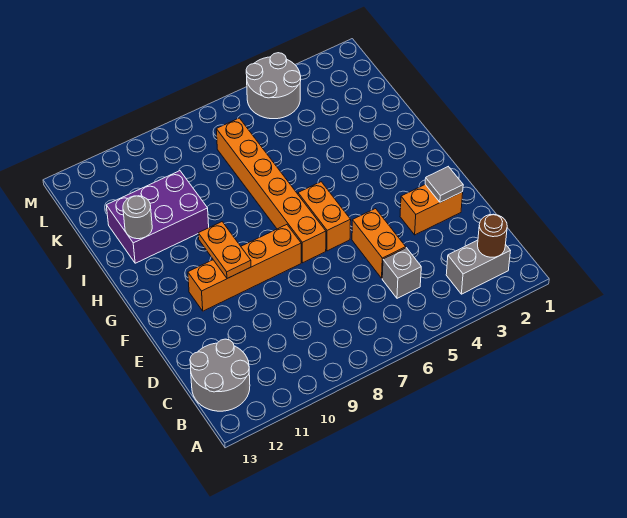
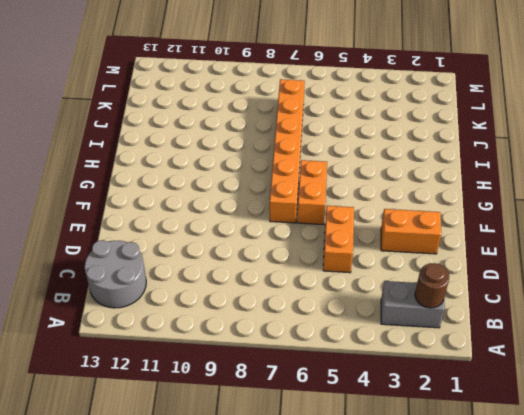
none -> grey brick C5 level 1
none -> orange brick F8:F11 level 1
none -> purple brick I10:J12 level 1

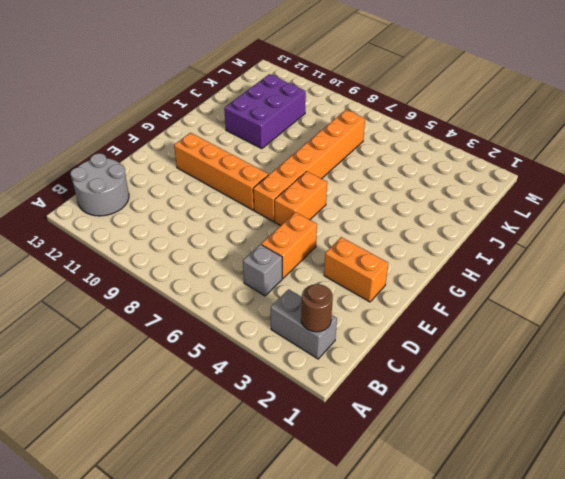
purple brick I10:K11 level 1 -> purple brick I10:J12 level 1
none -> grey round brick L4:M5 level 1
none -> grey tile E2 level 2
none -> orange plate F10:G10 level 2

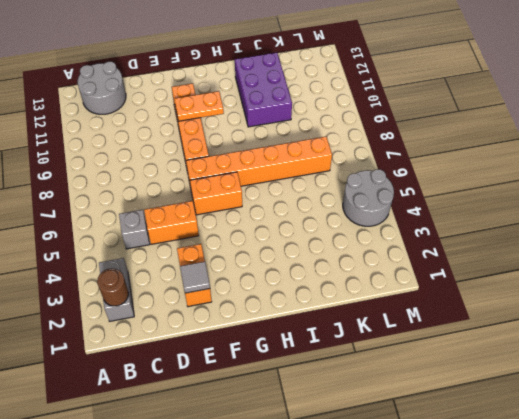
none -> grey round brick I12 level 2

